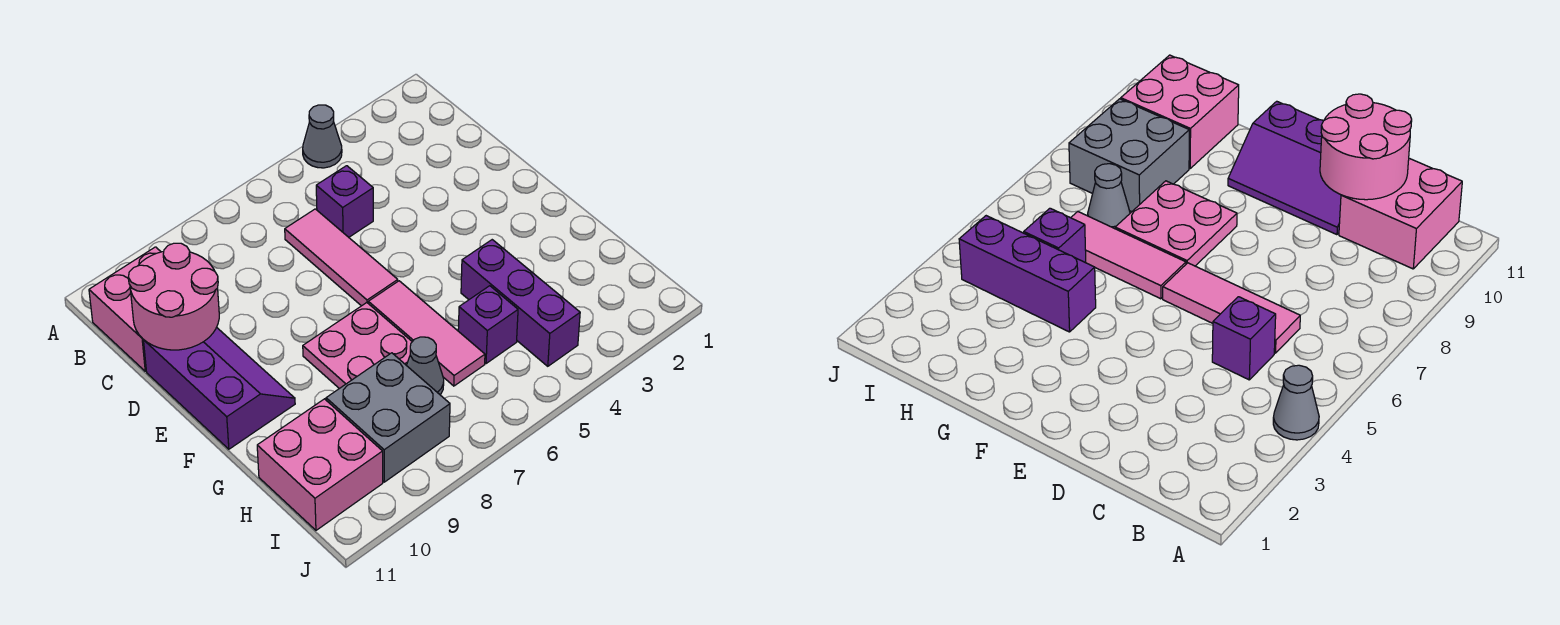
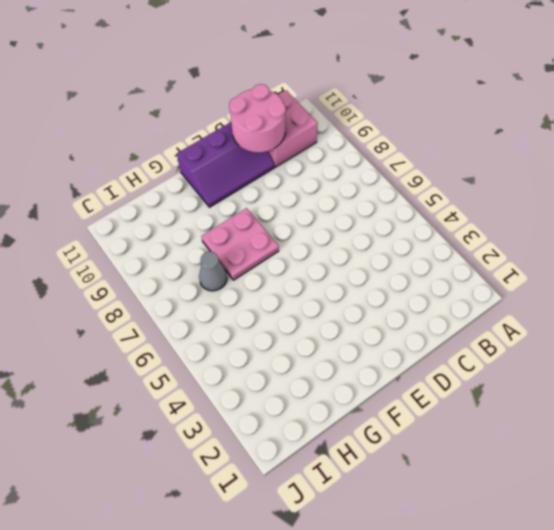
none -> grey cone A4 level 1
none -> purple brick C5 level 1
none -> pink tile C6:E6 level 1

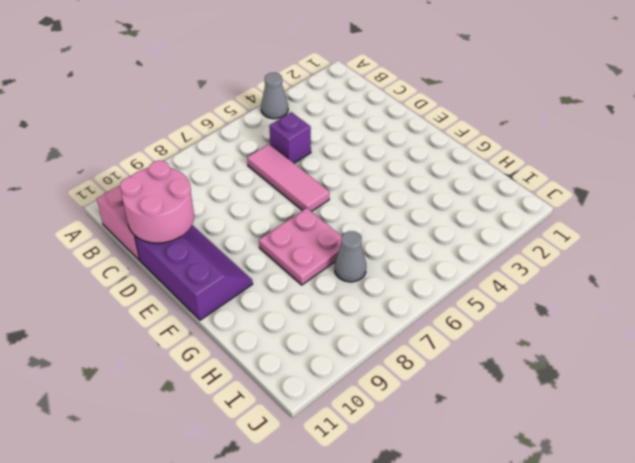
none -> pink tile F6:H6 level 1
none -> purple brick G4:I4 level 1
none -> purple brick H5 level 1

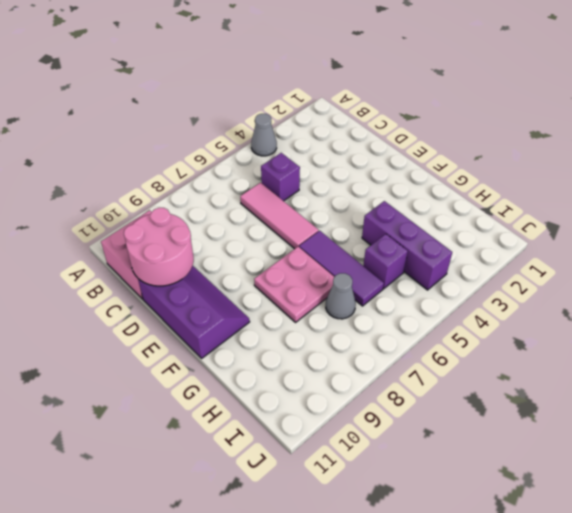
purple tile F6:H6 level 1 -> pink tile F6:H6 level 1
none -> grey brick H8:I9 level 1
none -> pink brick H10:I11 level 1

